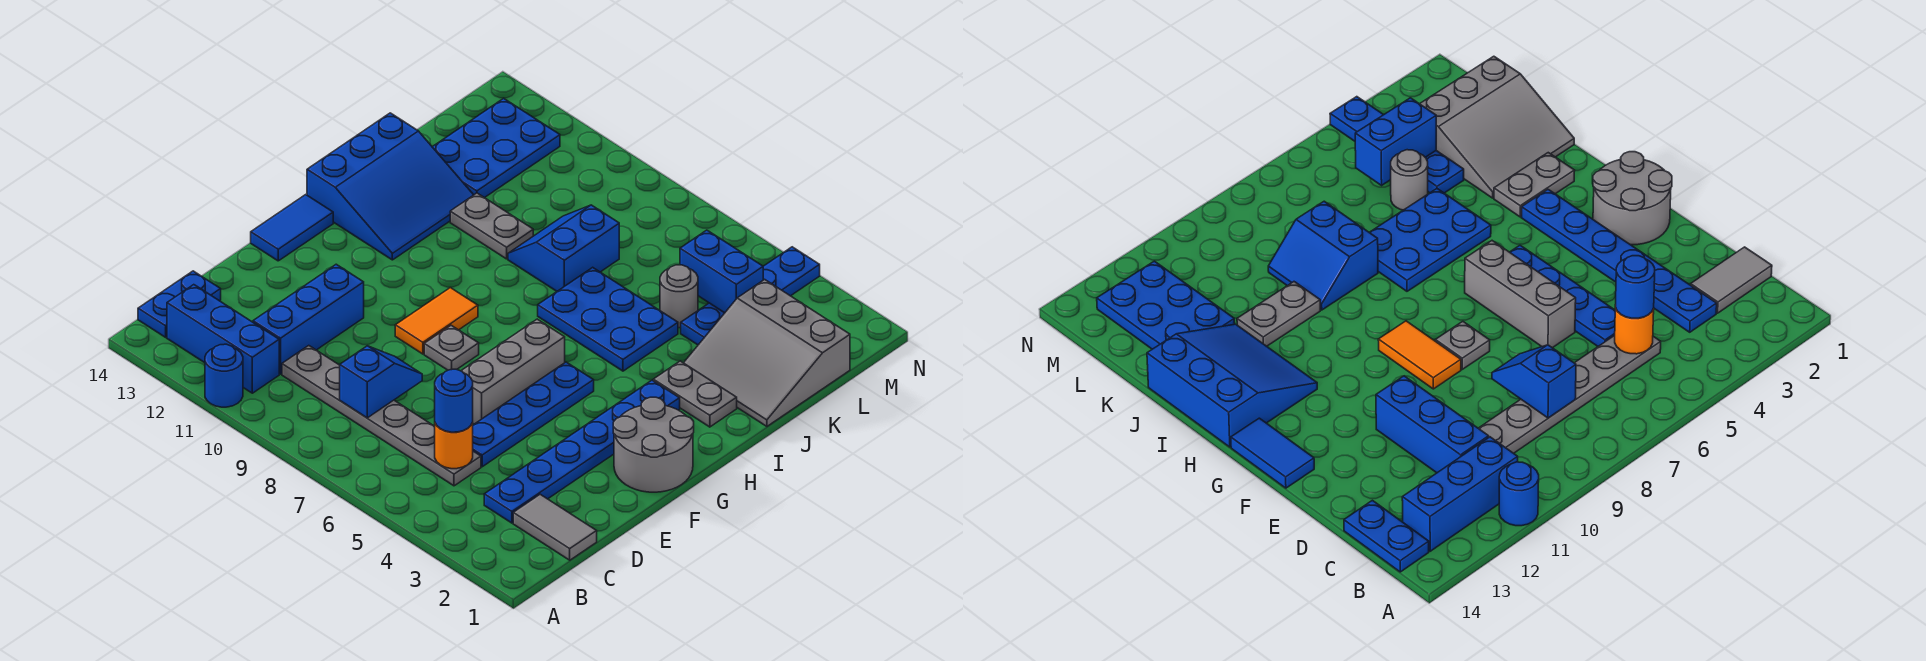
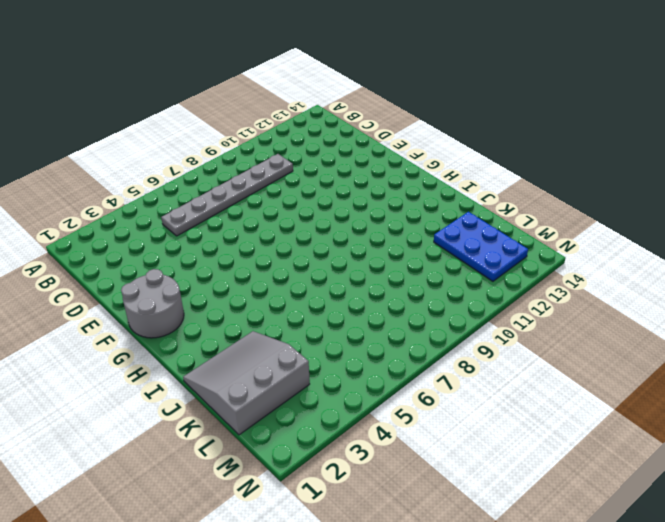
none -> blue round brick A11 level 1
none -> blue brick B11:B13 level 1
none -> blue plate B14:C14 level 1

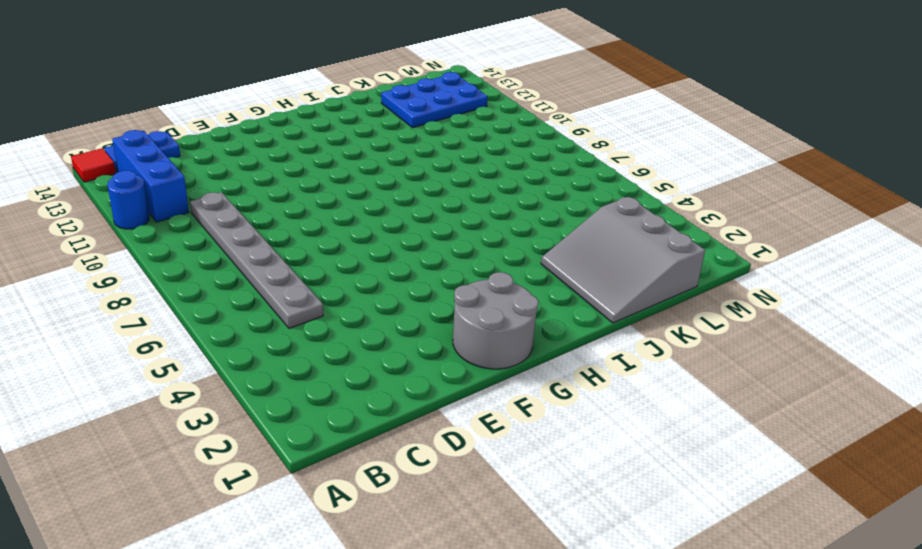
red tile A14 level 1 -> none
none -> grey tile C1:C2 level 1
none -> blue plate C3:H3 level 1
none -> blue brick C11:E11 level 1

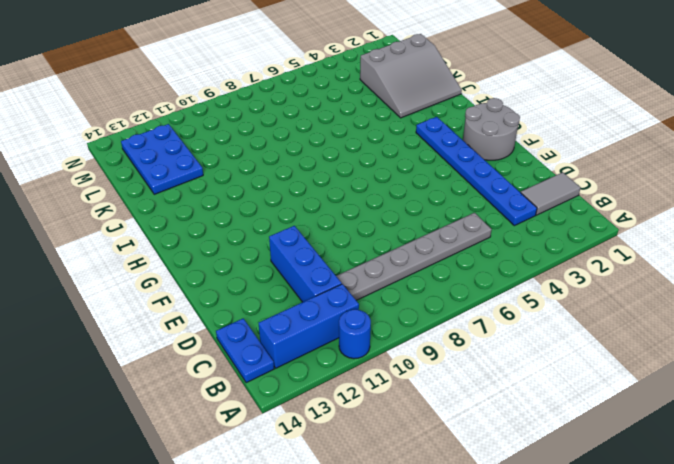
none -> blue plate D5:G5 level 1
none -> grey brick E6:G6 level 1
none -> grey plate F8 level 1

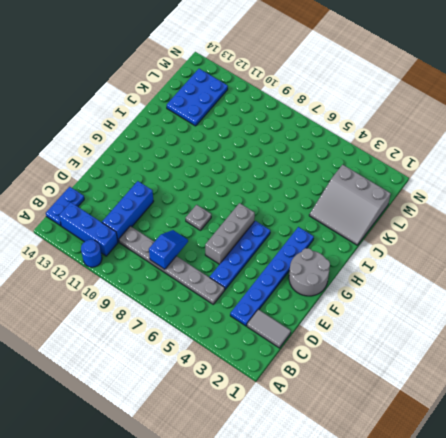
none -> orange tile F9:G9 level 1
none -> blue tile F14:G14 level 1
none -> blue slope H12:J14 level 1 top 14

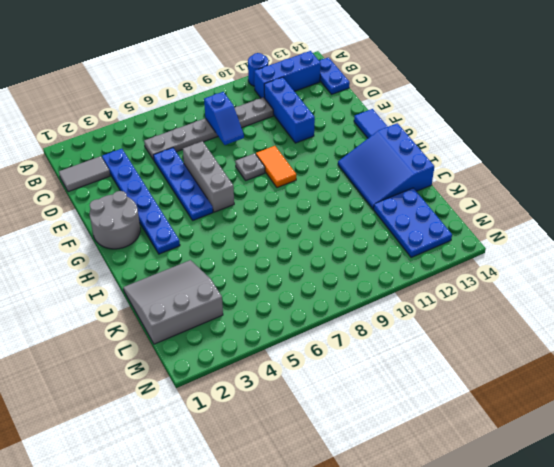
none -> grey plate I2:I3 level 1
none -> blue plate I5:J7 level 1
none -> blue slope J8:K9 level 1 top 8

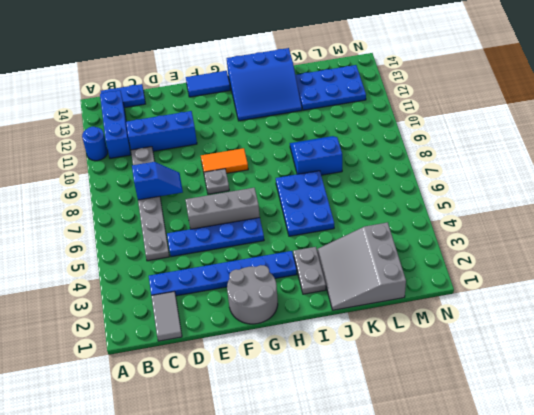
none -> grey plate J10:J11 level 1
none -> blue plate K4:N4 level 1
none -> grey round brick K5 level 1

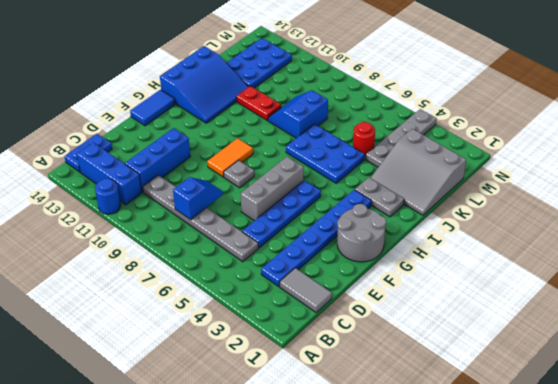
red plate J10:J11 level 1 -> grey plate J10:J11 level 1
grey plate K4:N4 level 1 -> blue plate K4:N4 level 1
red round brick K5 level 1 -> grey round brick K5 level 1
none -> orange round brick C5 level 2
none -> blue brick L4:L5 level 2
none -> blue round brick C5 level 3

